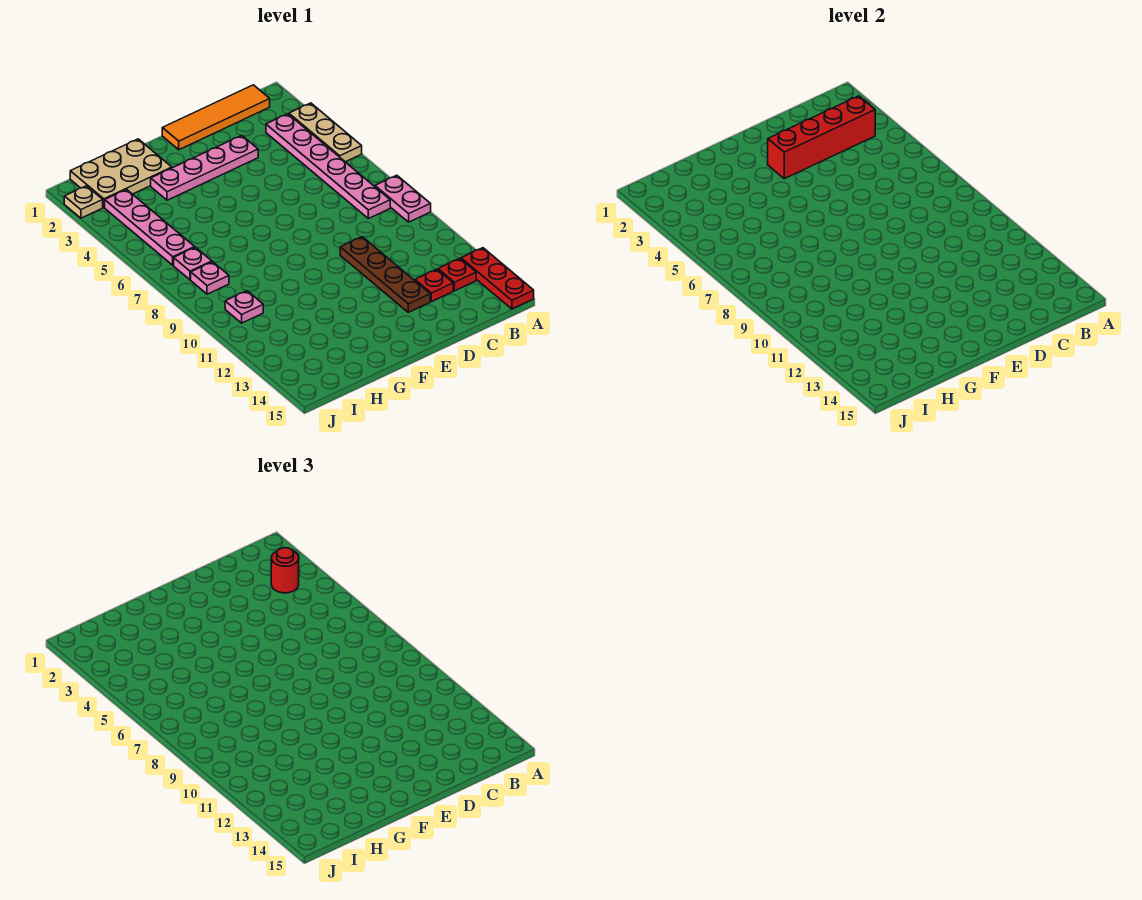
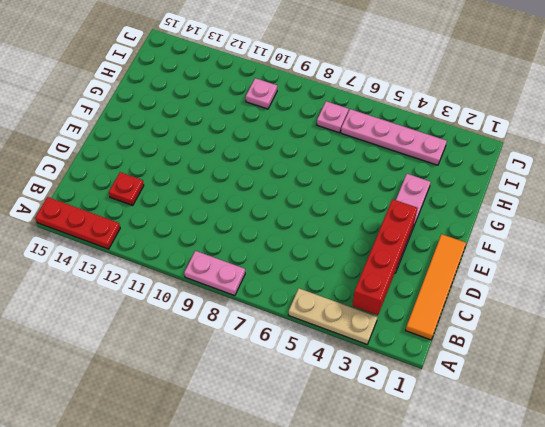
none -> pink plate B3:B8 level 1
none -> red plate B13 level 1
none -> brown plate D10:D13 level 1

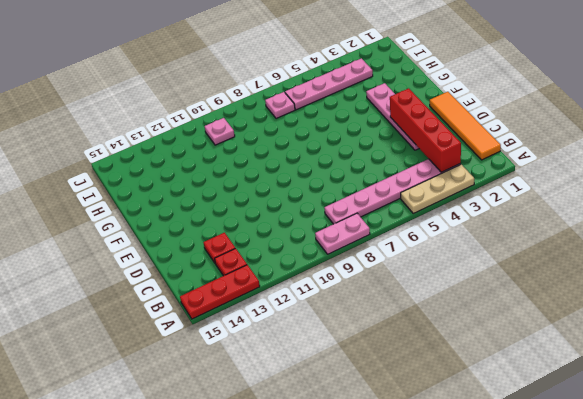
none -> brown plate D10:D13 level 1
none -> tan plate G1:I2 level 1
none -> pink plate I8 level 1

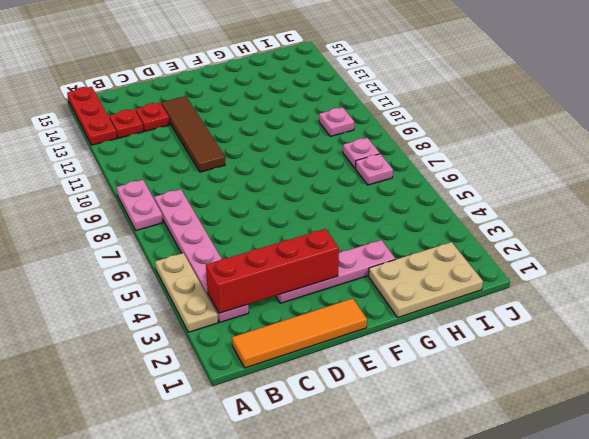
brown tile D10:D13 level 1 -> brown plate D10:D13 level 1
none -> pink plate I3:I6 level 1
none -> tan plate J2 level 1
none -> red round brick B3 level 3

